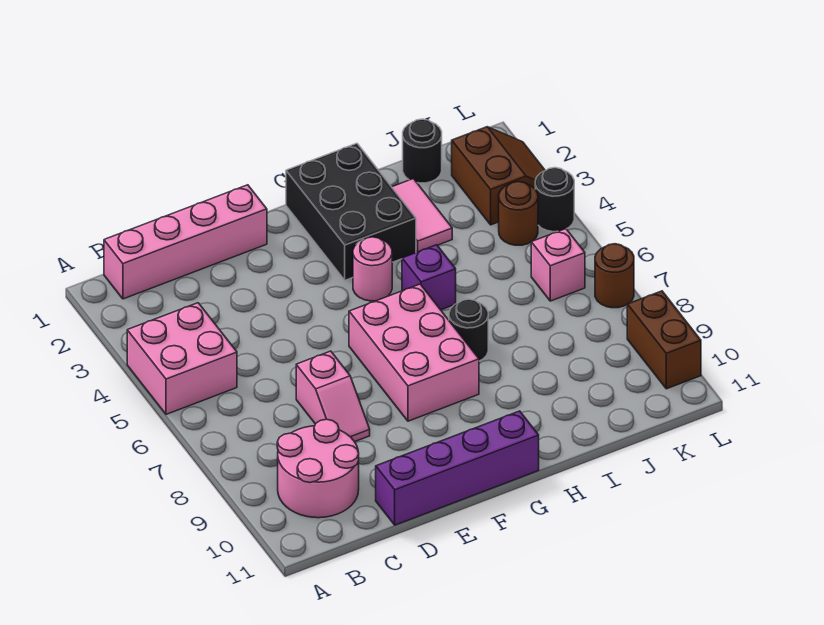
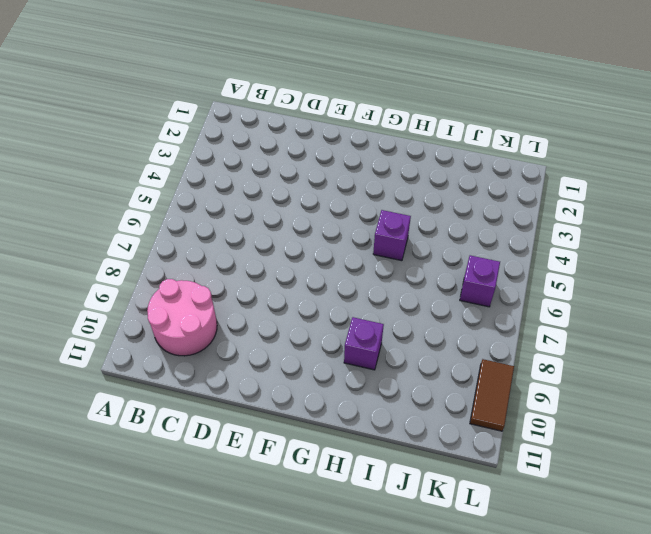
purple brick H9 level 1 -> none
purple brick K6 level 1 -> pink brick K6 level 1
brown tile L9:L10 level 1 -> brown brick L9:L10 level 1
none -> pink brick A4:B5 level 1
none -> pink brick B1:E1 level 1
none -> pink slope D7:D8 level 1 top 7

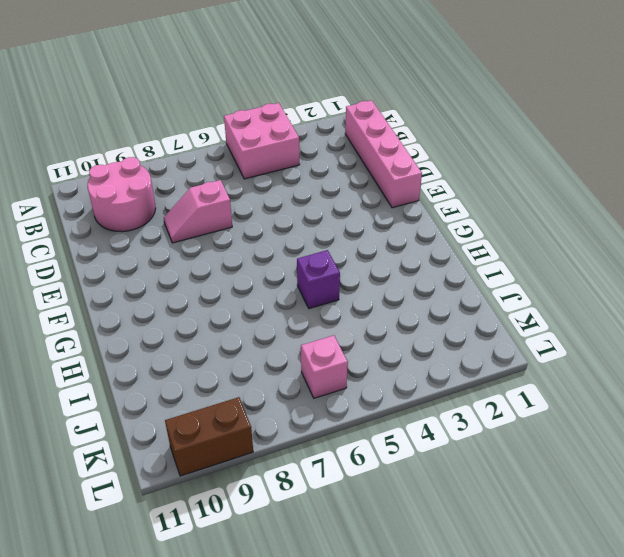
none -> purple brick D11:G11 level 1
none -> pink brick F6:G8 level 1
none -> black brick G1:H3 level 1

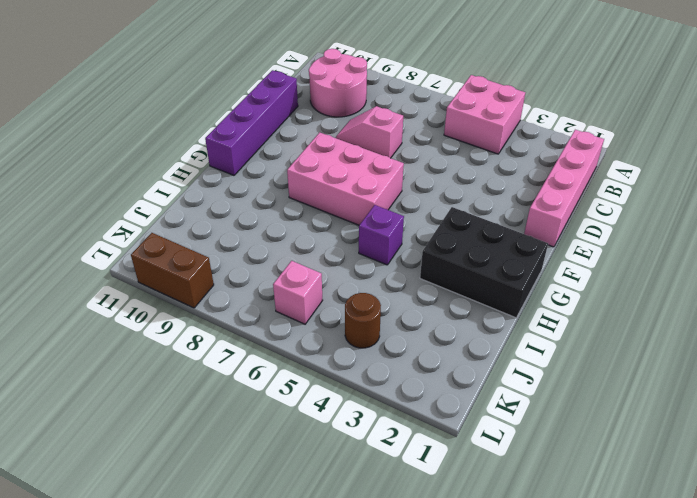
none -> pink round brick G4 level 1
none -> black round brick H7 level 1
none -> pink tile I2:I3 level 1

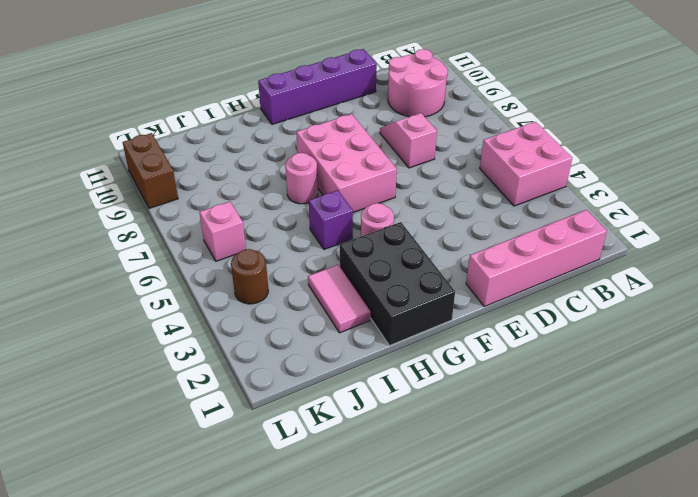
pink round brick H7 level 1 -> black round brick H7 level 1
none -> black round brick J1 level 1
none -> brown slope K2:L3 level 1 top K
none -> black round brick L4 level 1

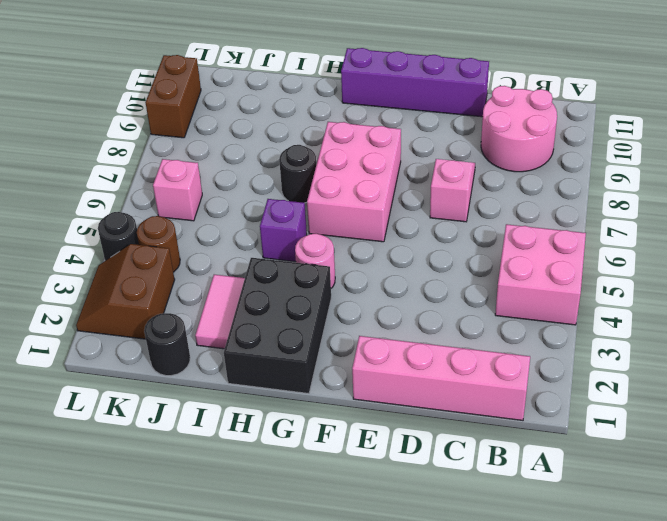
none -> brown round brick L7 level 1

